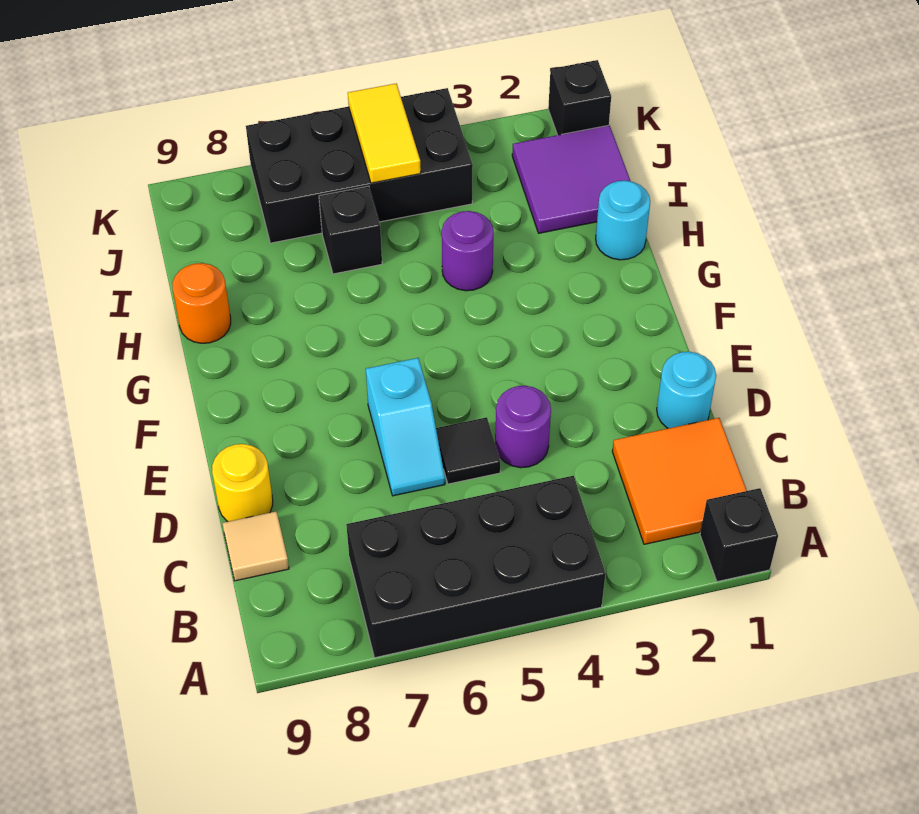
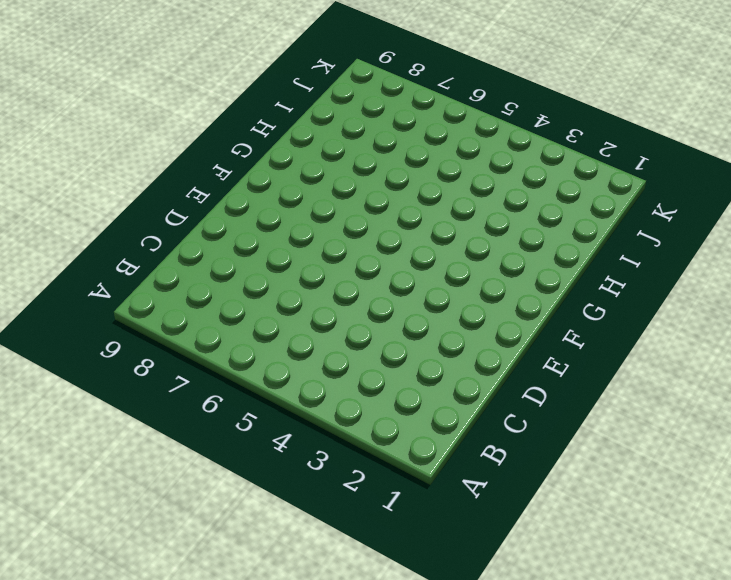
none -> black brick A1 level 1
none -> black brick A4:B7 level 1
none -> orange tile B1:C2 level 1

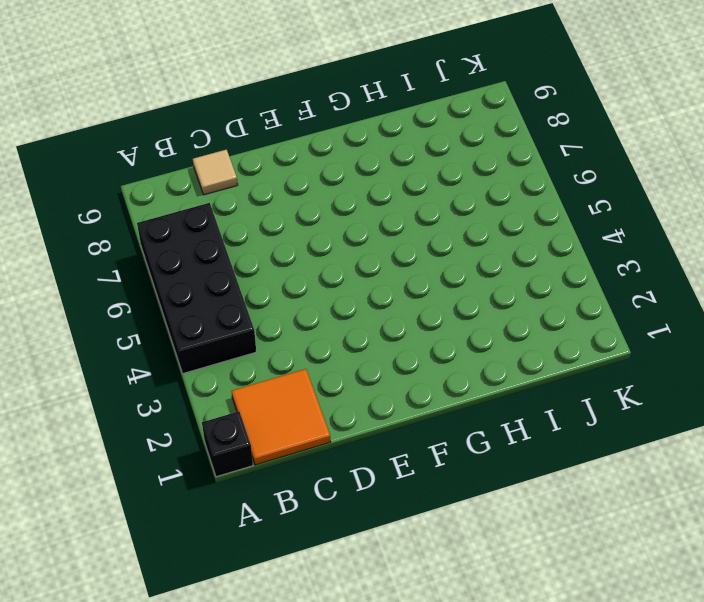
none -> cyan round brick D1 level 1
none -> purple round brick D4 level 1
none -> black tile D5 level 1

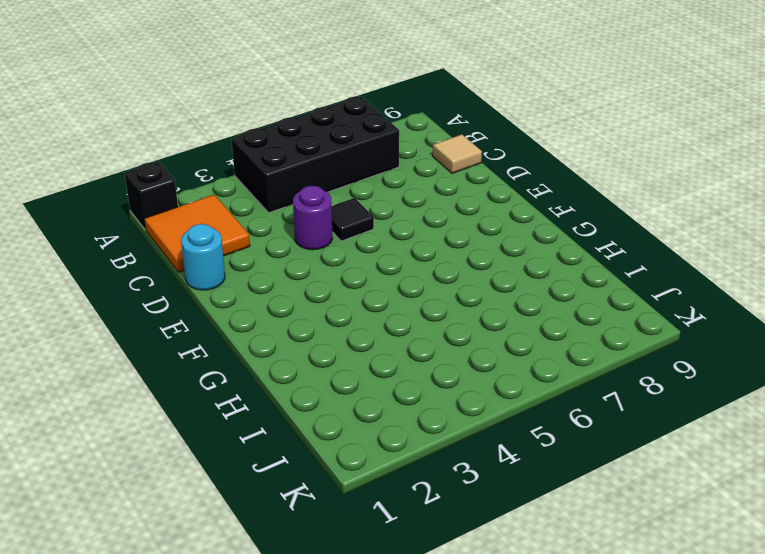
none -> cyan slope D6:E6 level 1 top E
none -> yellow round brick D9 level 1
none -> cyan round brick H1 level 1

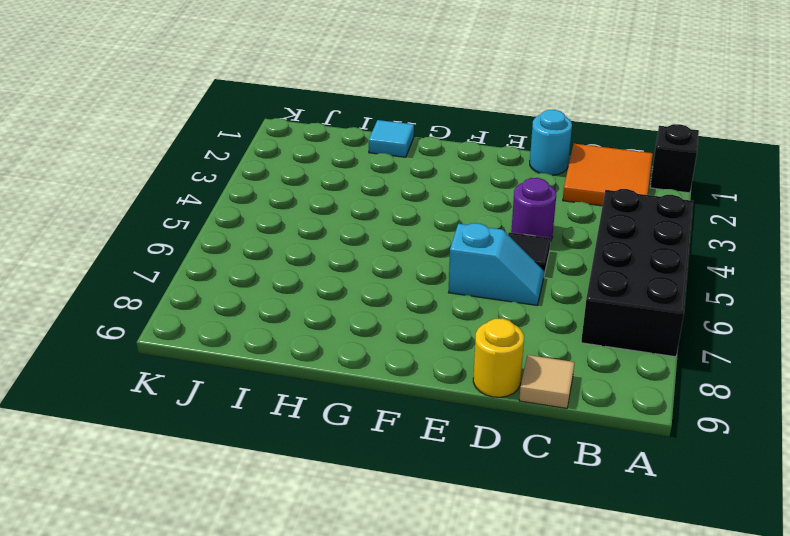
cyan tile H1 level 1 -> cyan round brick H1 level 1
none -> purple round brick H4 level 1
none -> orange round brick H9 level 1
none -> purple tile I1:J2 level 1

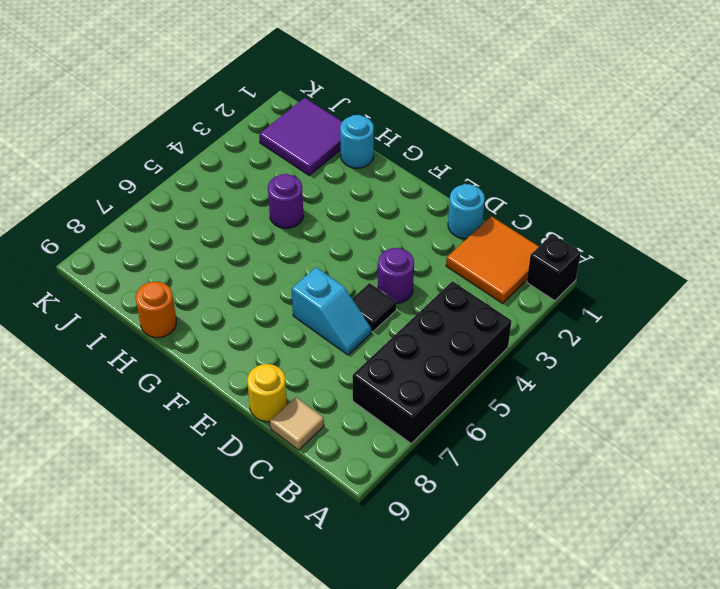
none -> black brick I6 level 1
none -> black brick J4:K7 level 1
none -> black brick K1 level 1

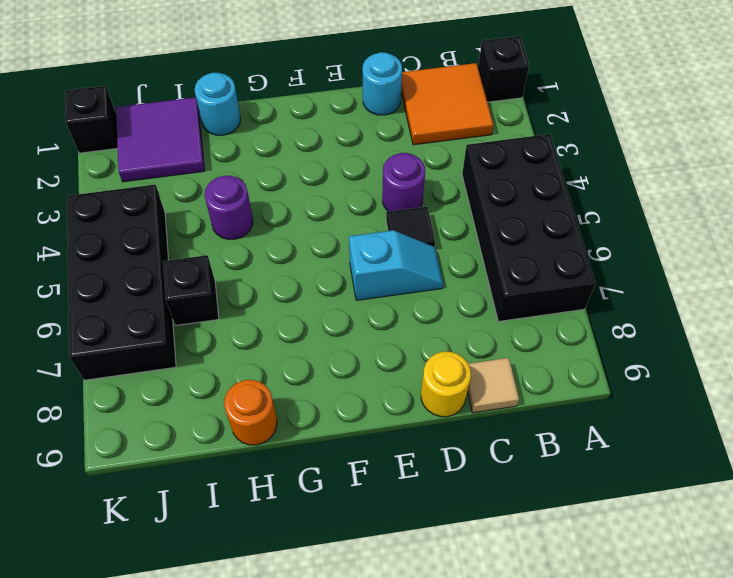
none -> yellow tile J5:K5 level 2

